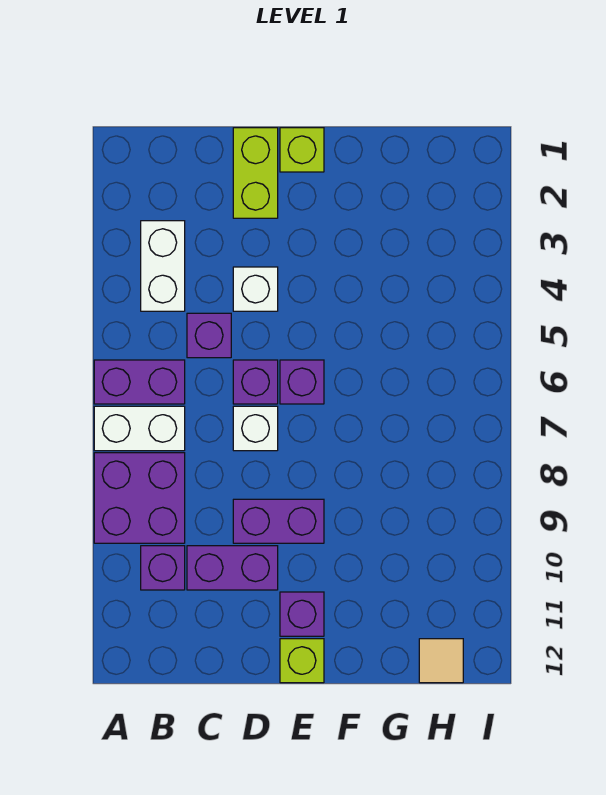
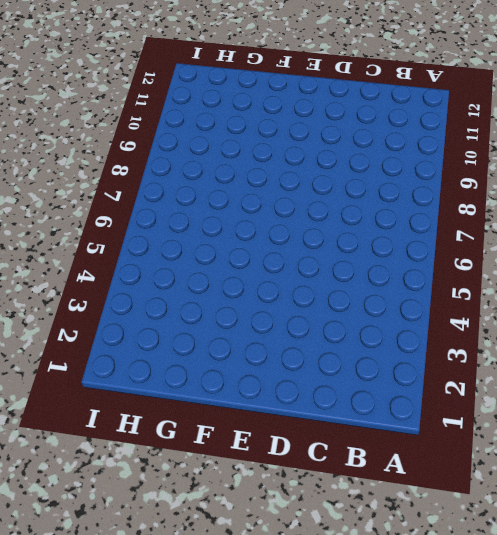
none -> purple brick A6:B6 level 1
none -> white brick A7:B7 level 1
none -> purple brick A8:B9 level 1

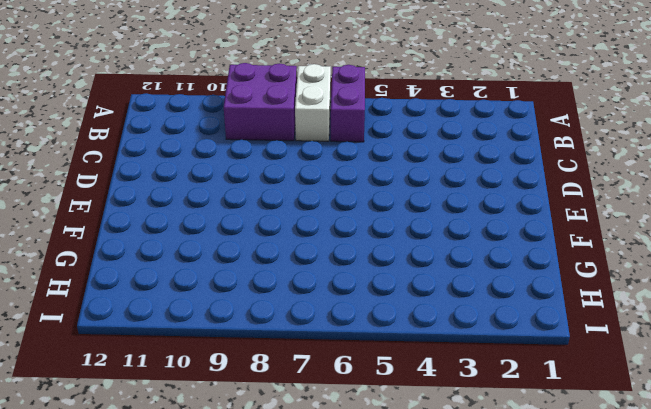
none -> white brick B3:B4 level 1
none -> purple brick B10 level 1
none -> purple brick C5 level 1

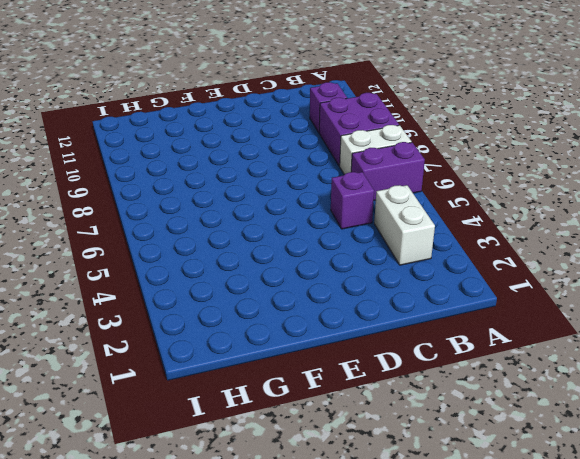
none -> purple brick C10:D10 level 1
none -> lime brick D1:D2 level 1
none -> white brick D4 level 1

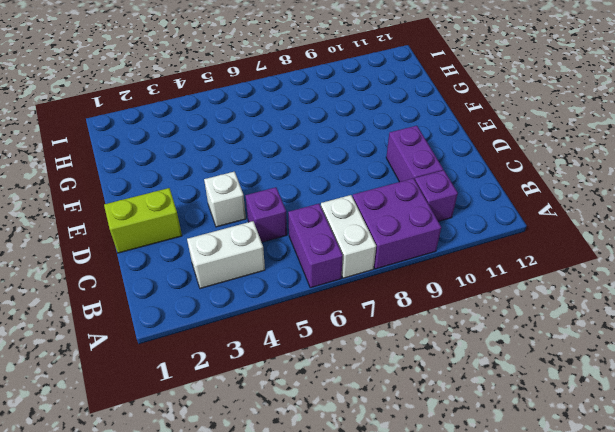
none -> purple brick D6 level 1
none -> white brick D7 level 1
none -> purple brick D9:E9 level 1

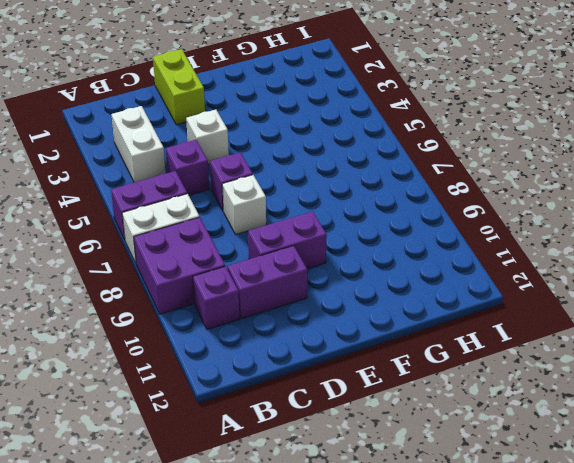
none -> lime brick E1 level 1
none -> purple brick E6 level 1
none -> purple brick E11 level 1

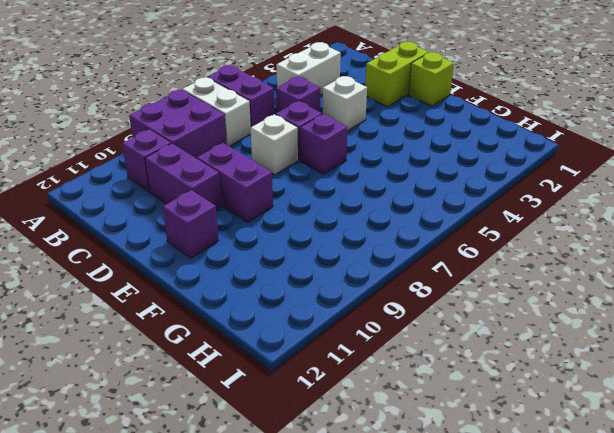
none -> lime brick E12 level 1
none -> tan tile H12 level 1

